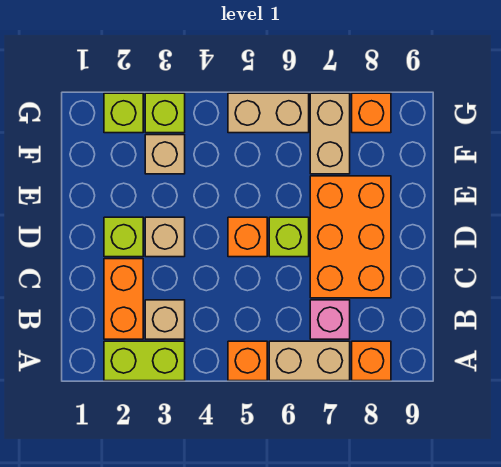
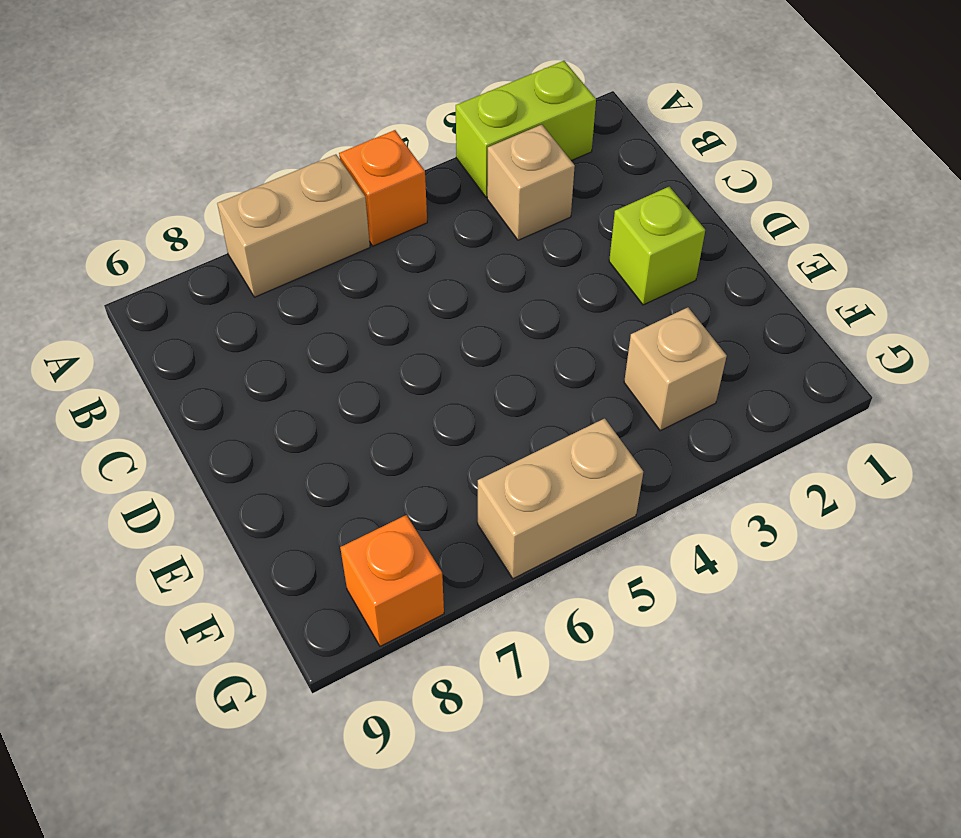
none -> orange brick A8 level 1
none -> orange brick B2:C2 level 1
none -> pink brick B7 level 1

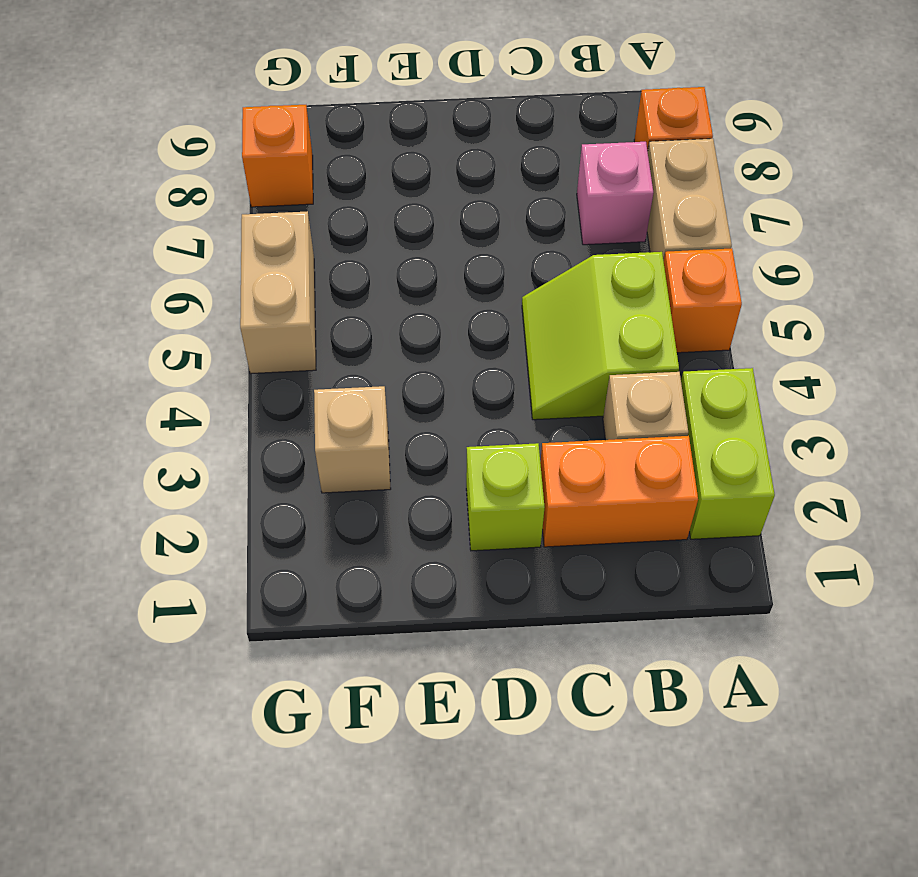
lime slope B4:C5 level 1 top B -> none
none -> orange brick C7:E8 level 1
none -> tan brick D3 level 1
none -> orange brick D5 level 1

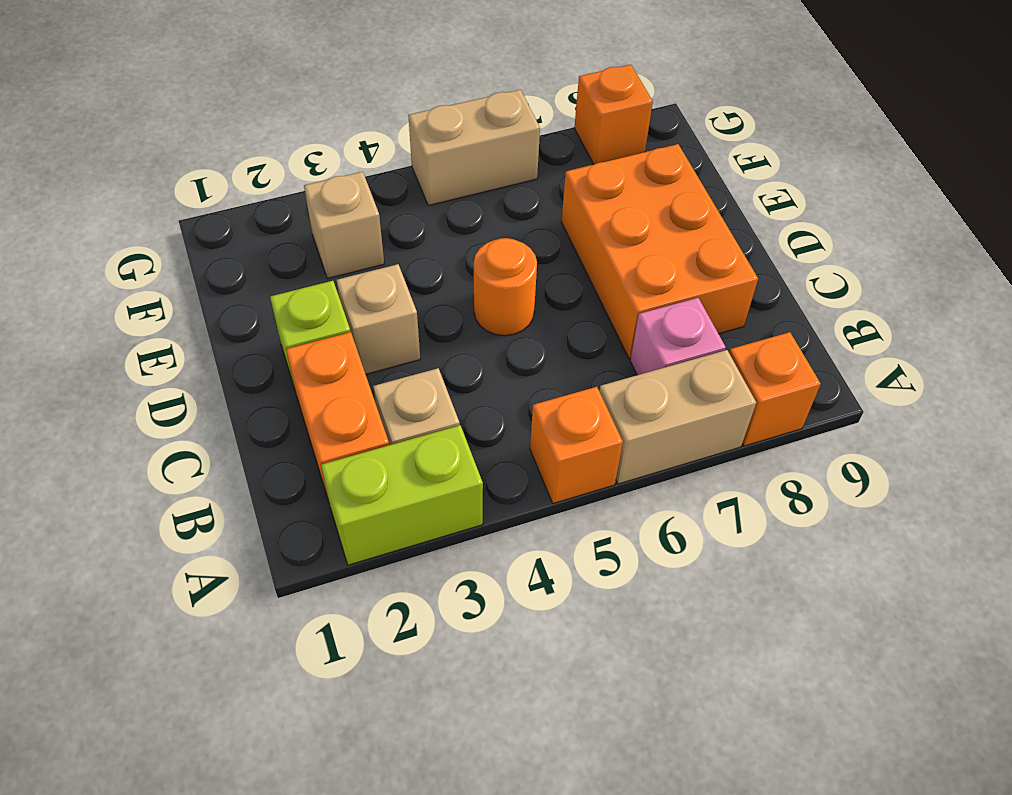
orange round brick D5 level 1 -> orange brick D5 level 1
none -> lime brick D6 level 1
none -> tan brick F7:G7 level 1
none -> lime brick G2 level 1

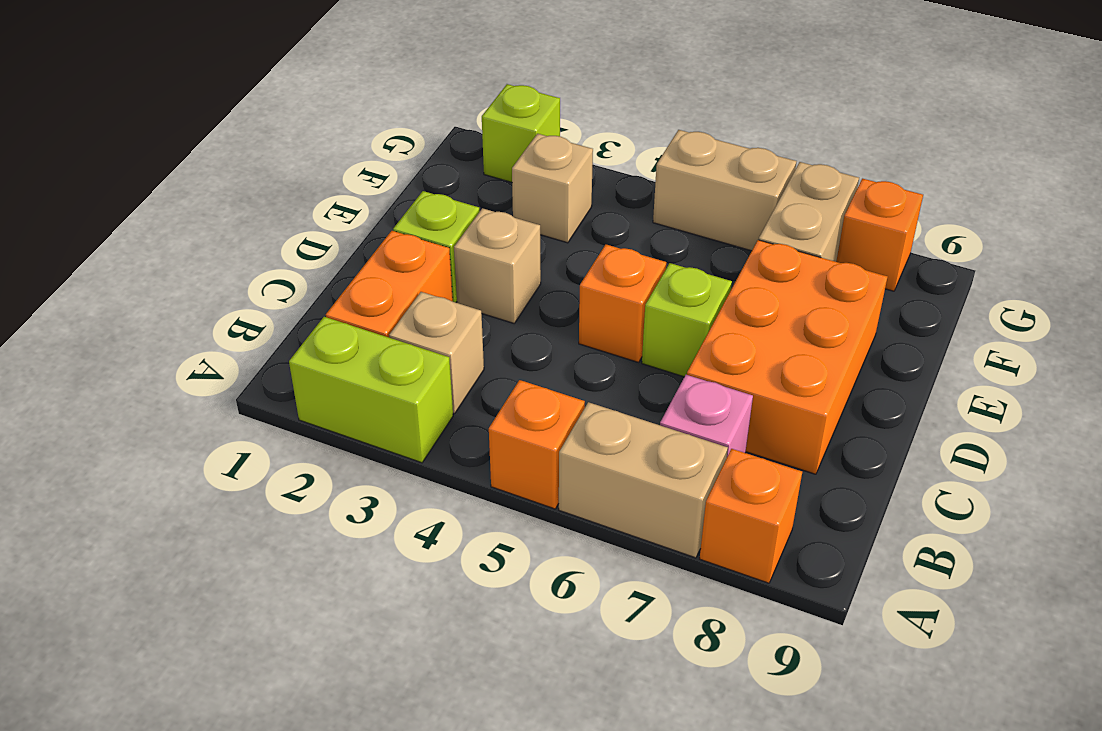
none -> lime brick G3 level 1

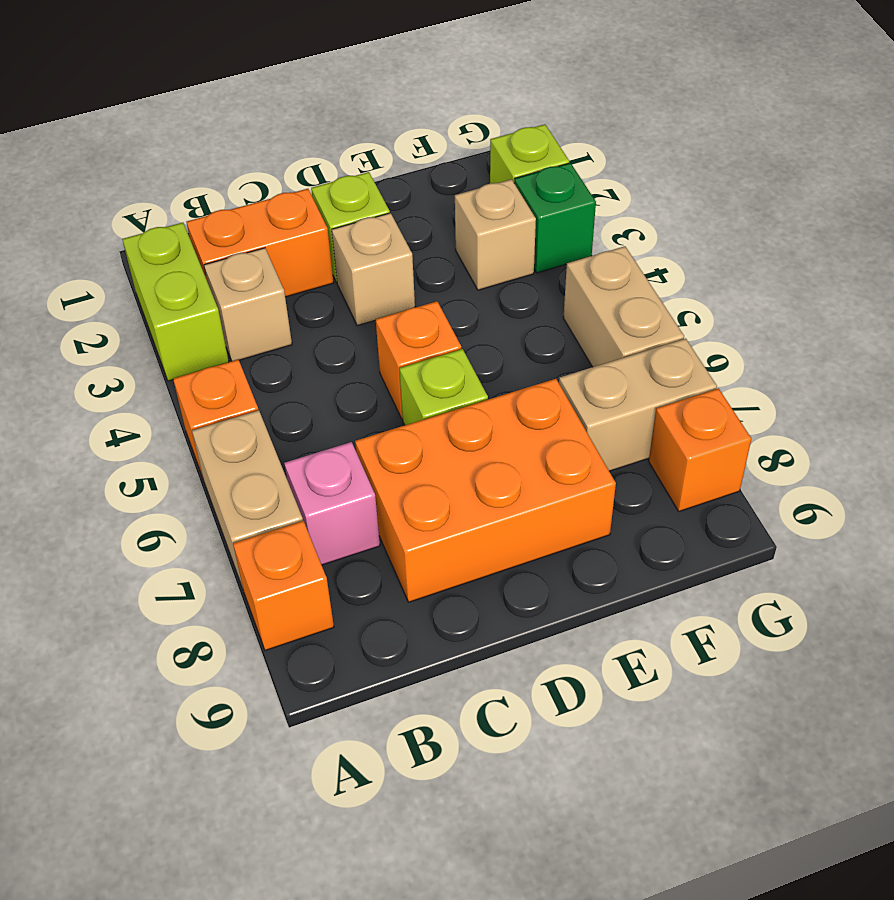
green brick G3 level 1 -> lime brick G3 level 1

